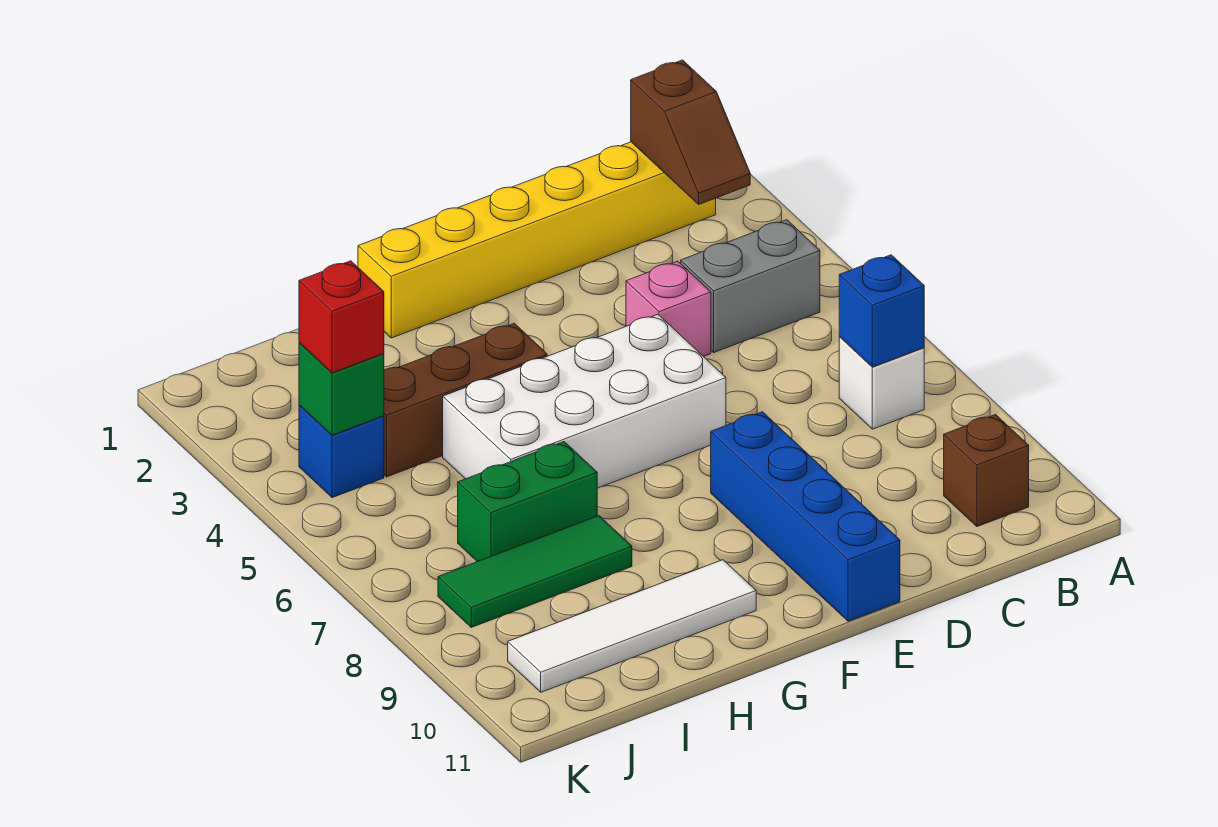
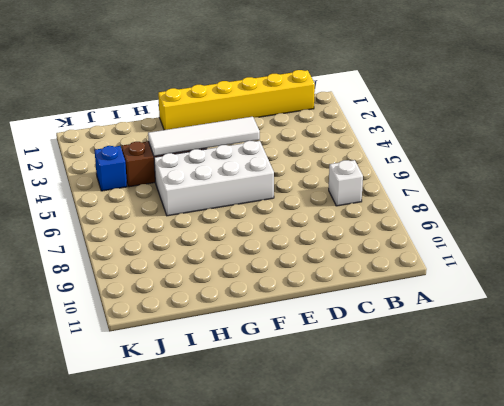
white tile E4:H4 level 2 -> white tile G10:J10 level 1
none -> grey brick B4:C4 level 1
none -> brown brick B10 level 1
none -> pink brick D4 level 1

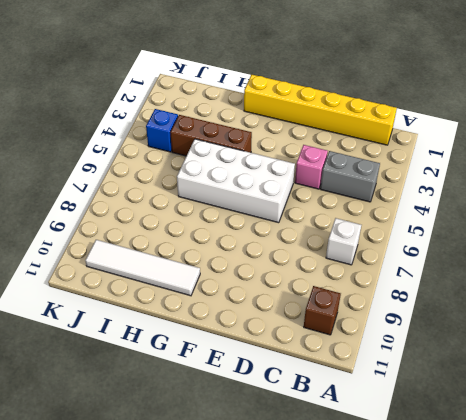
none -> blue brick E8:E11 level 1
none -> green brick H7:I7 level 1
none -> green tile H8:J8 level 1

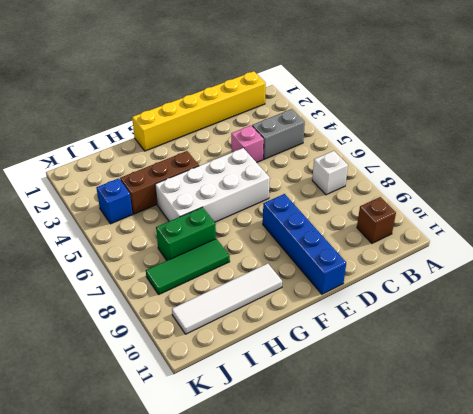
none -> brown slope B1:B2 level 2 top 1
none -> blue brick B7 level 2
none -> green brick J4 level 2

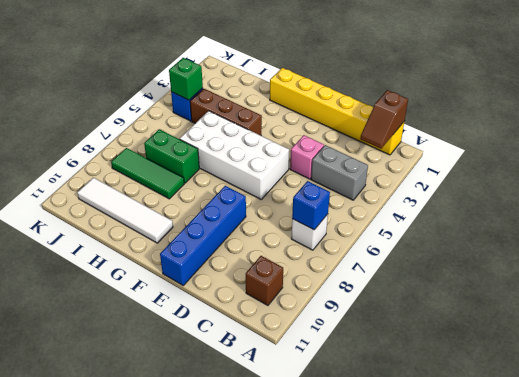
none -> red brick J4 level 3

